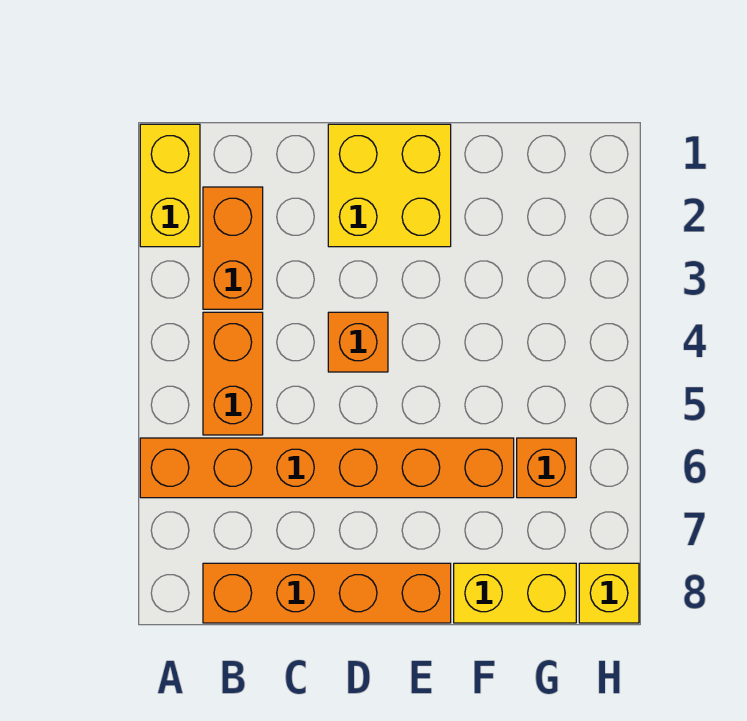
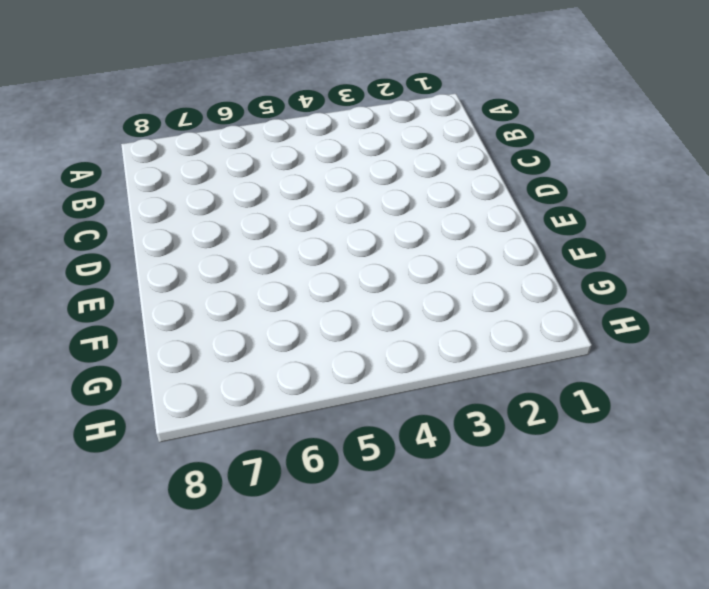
none -> yellow brick A1:A2 level 1
none -> orange brick A6:F6 level 1

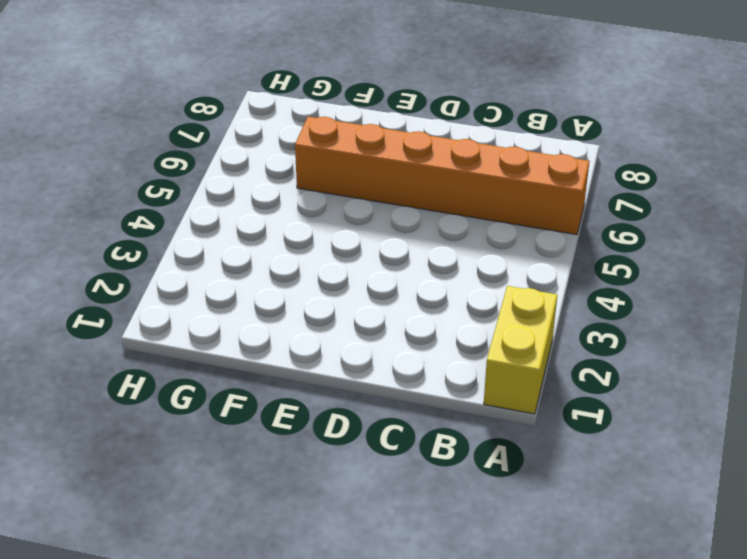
none -> orange brick B2:B3 level 1
none -> orange brick B4:B5 level 1

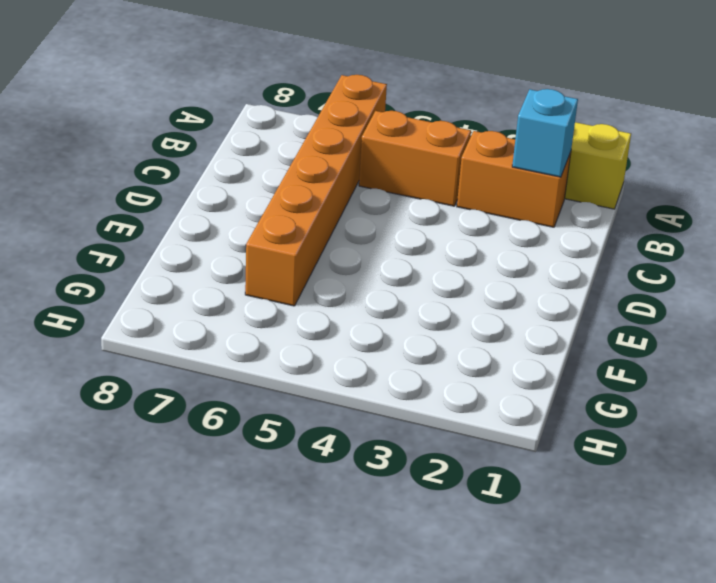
cyan brick B2 level 2 -> none
none -> orange brick B8:E8 level 1
none -> yellow brick D1:E2 level 1

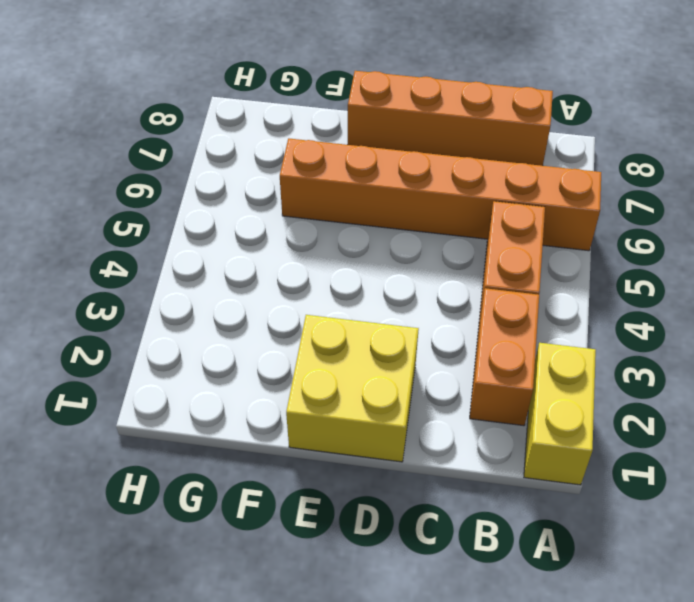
none -> orange brick D4 level 1
none -> yellow brick F8:G8 level 1

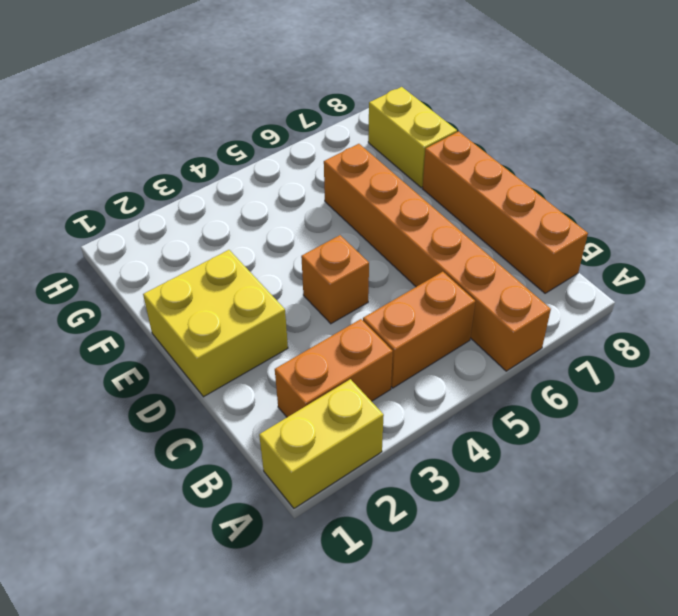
none -> orange brick G6 level 1
none -> yellow brick H8 level 1

